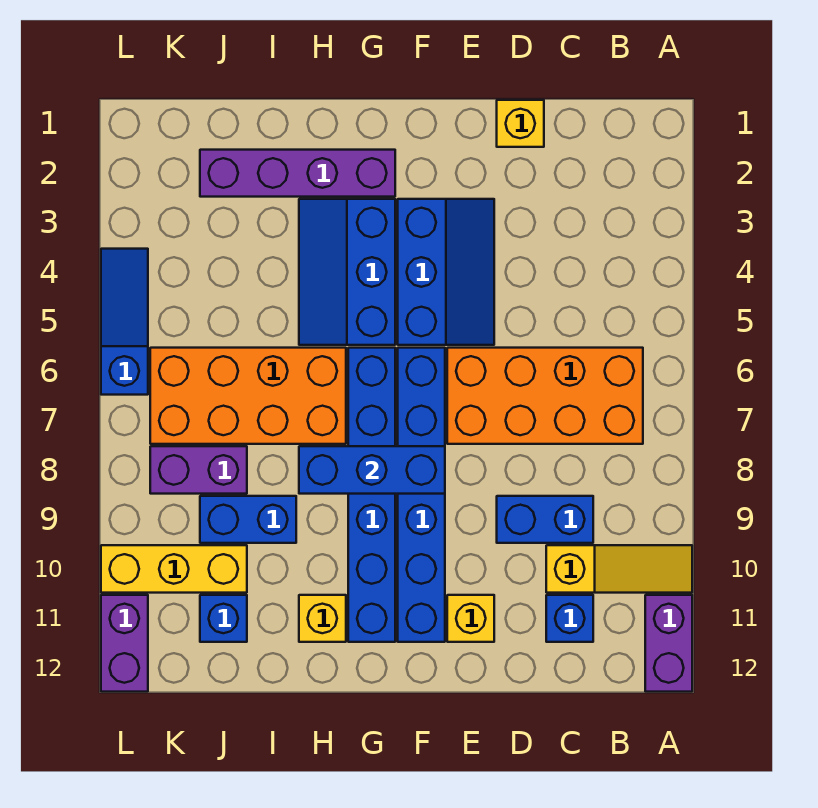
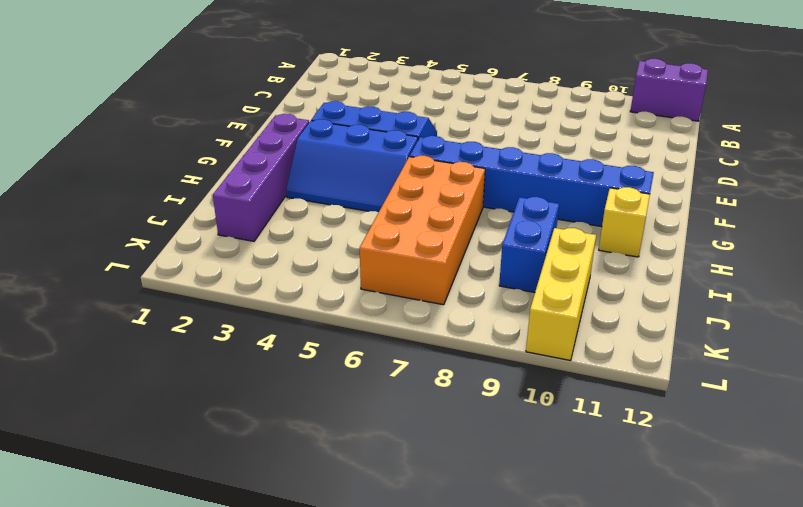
none -> yellow slope A10:C10 level 1 top C
none -> orange brick B6:E7 level 1
none -> blue brick C9:D9 level 1

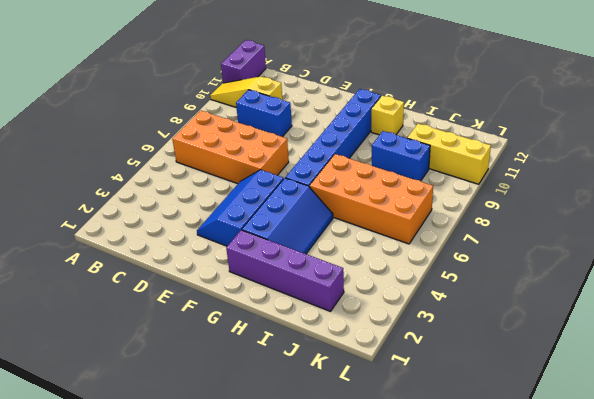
none -> blue brick C11 level 1
none -> yellow brick D1 level 1
none -> yellow brick E11 level 1

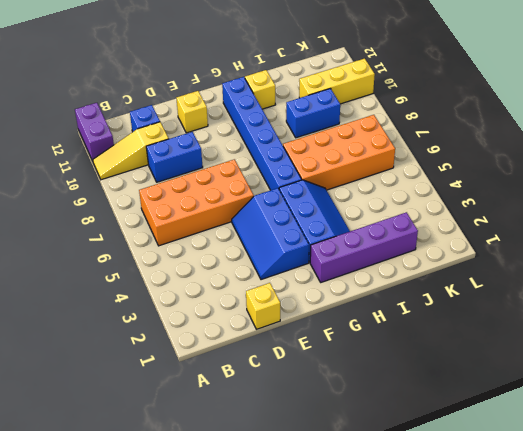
none -> blue brick F6:F11 level 1
none -> purple brick J8:K8 level 1
none -> blue brick J11 level 1

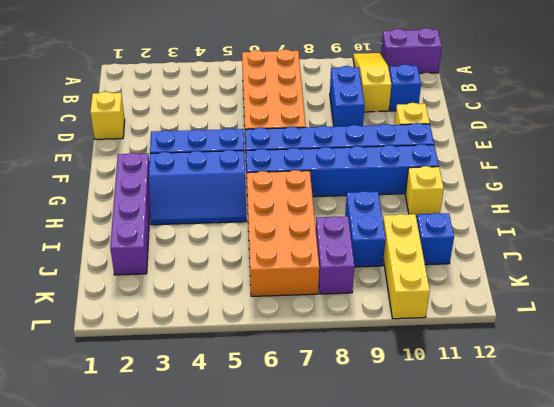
none -> blue slope L4:L6 level 1 top 6
none -> purple brick L11:L12 level 1
none -> blue brick F8:H8 level 2

